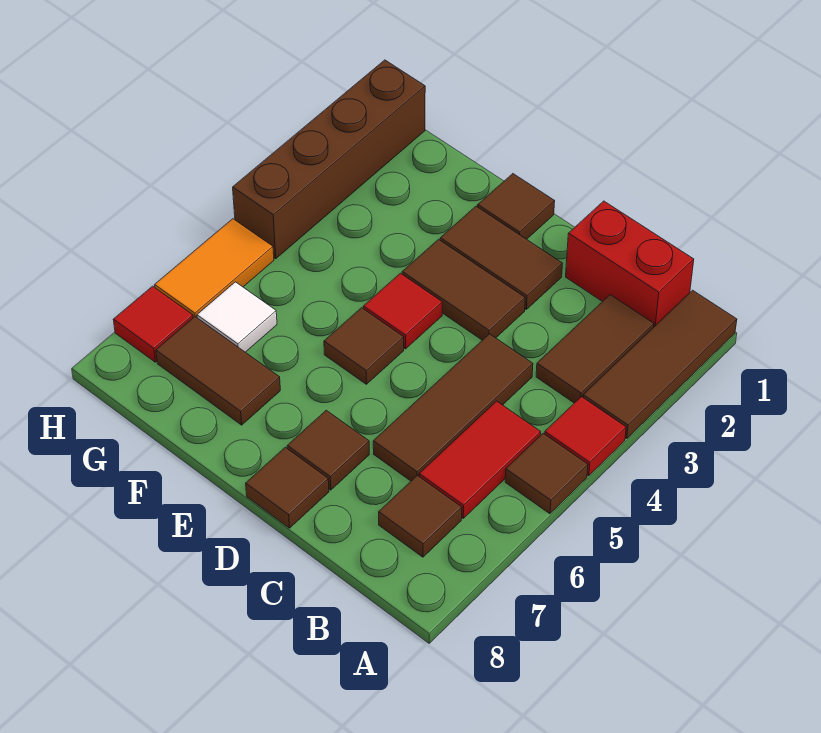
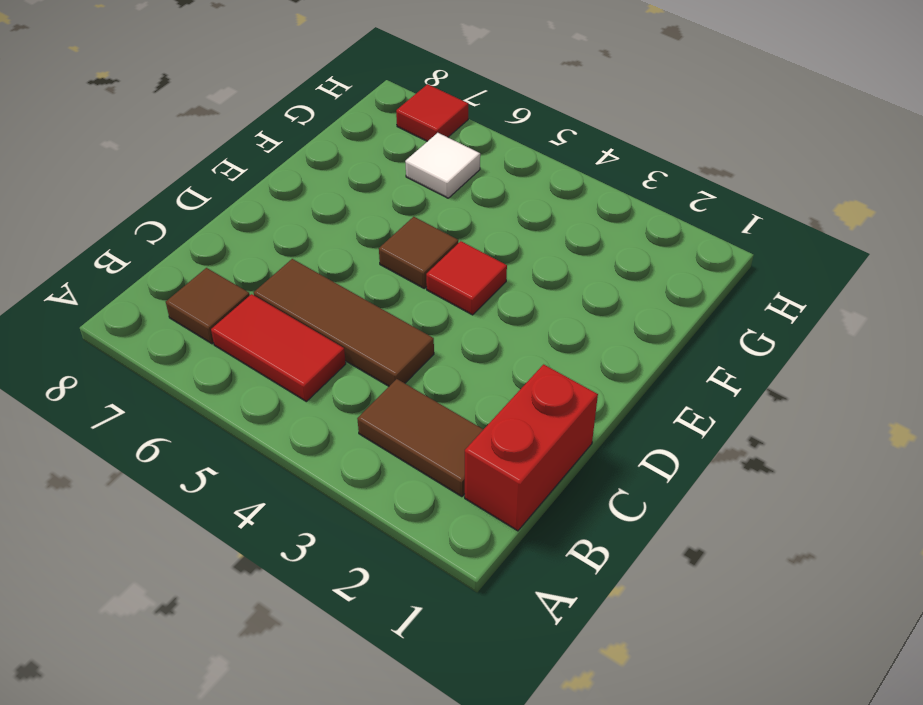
none -> brown tile A1:A3 level 1
none -> red tile A4 level 1
none -> brown tile A5 level 1

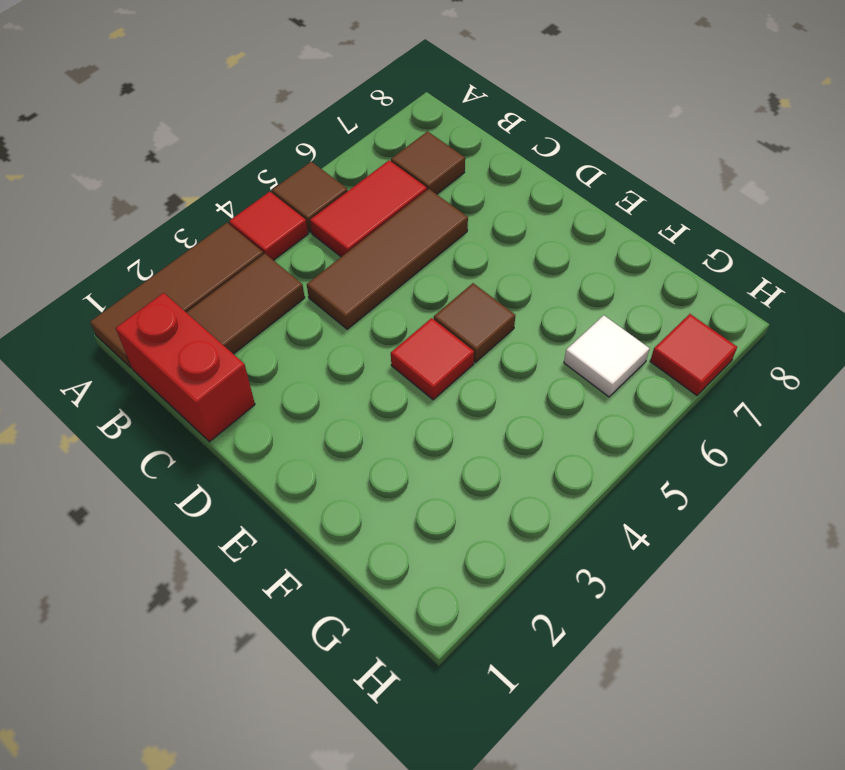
none -> brown tile D2:E2 level 1
none -> brown tile D3:E3 level 1
none -> brown tile D7 level 1

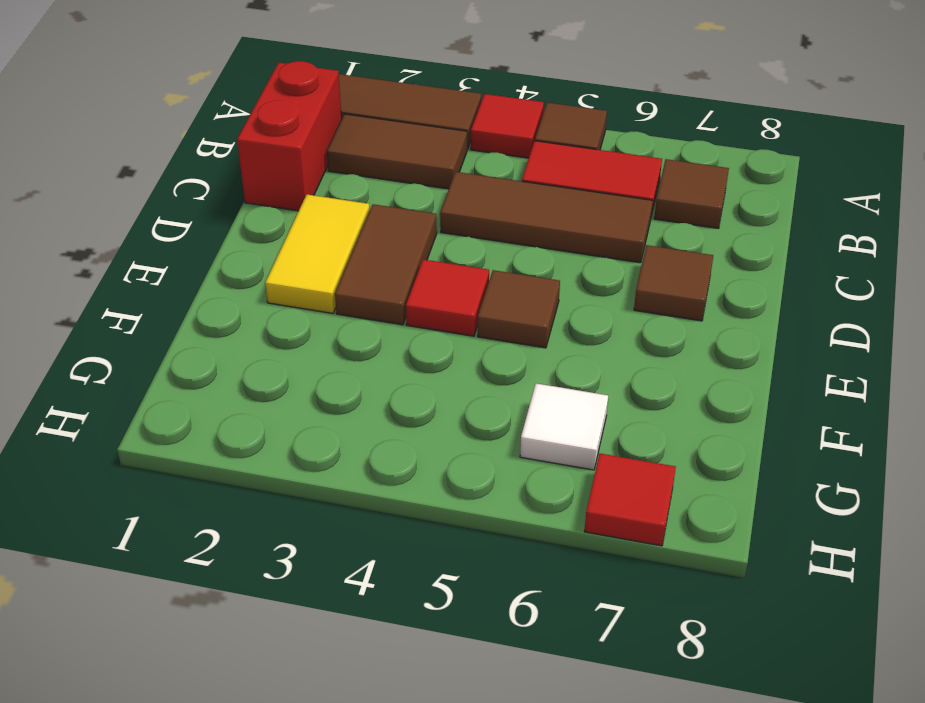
yellow tile D2:E2 level 1 -> brown tile D2:E2 level 1
none -> brown tile D8 level 1
none -> brown tile E1 level 1
none -> brown tile F7:G7 level 1

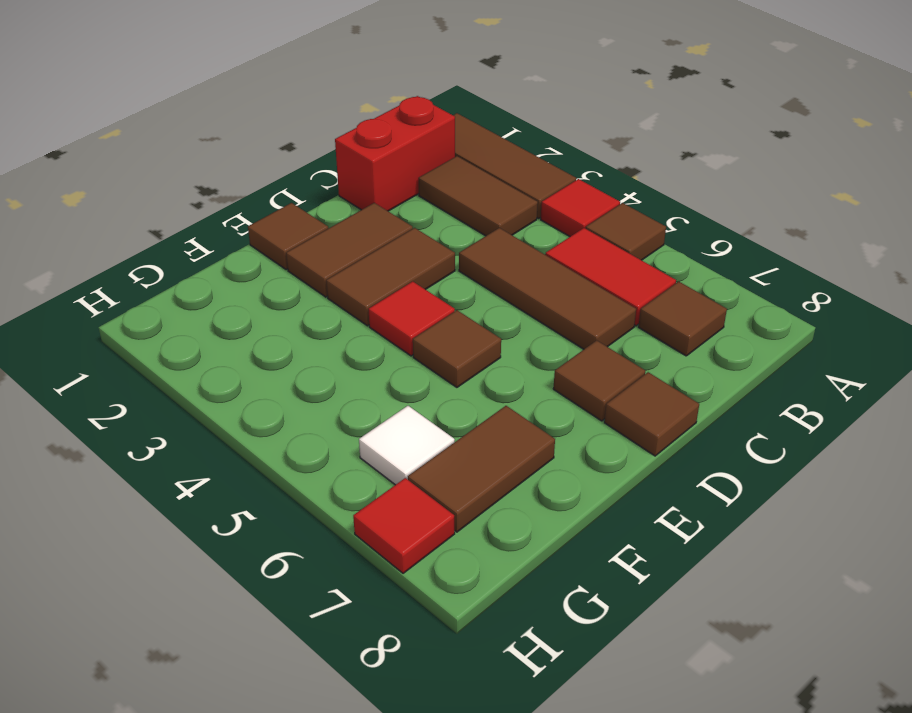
none -> brown brick H1:H4 level 1
none -> orange tile H5:H6 level 1

